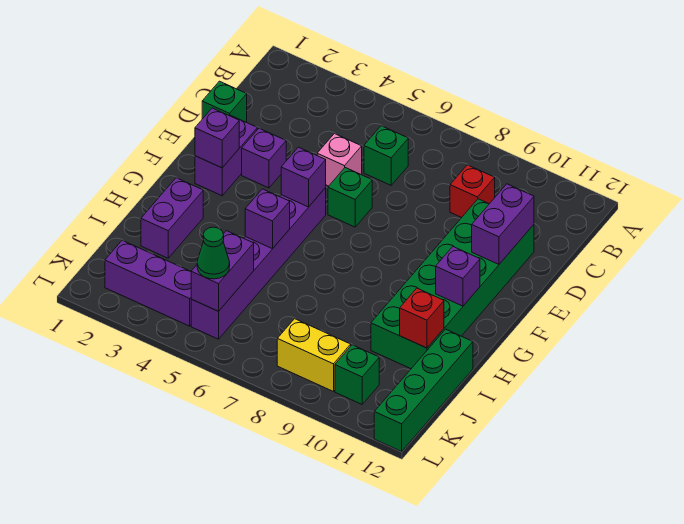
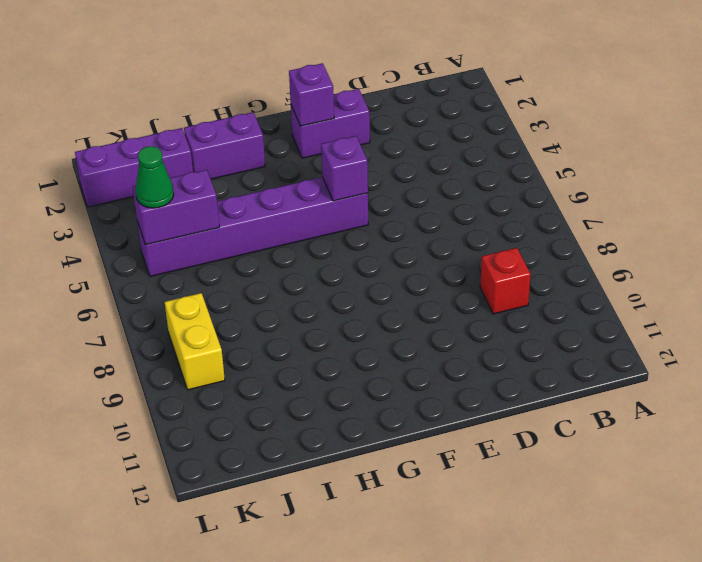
purple brick J2:L2 level 1 -> purple brick K2:K4 level 1
none -> green brick C6 level 1
none -> green brick D1 level 1
none -> pink brick D5 level 1

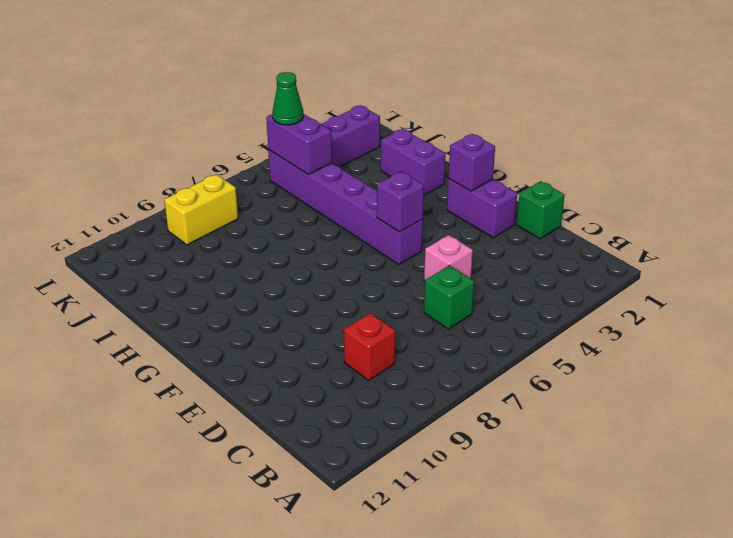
none -> green brick D10:I11 level 1
none -> purple brick E3 level 1
none -> green brick E6 level 1

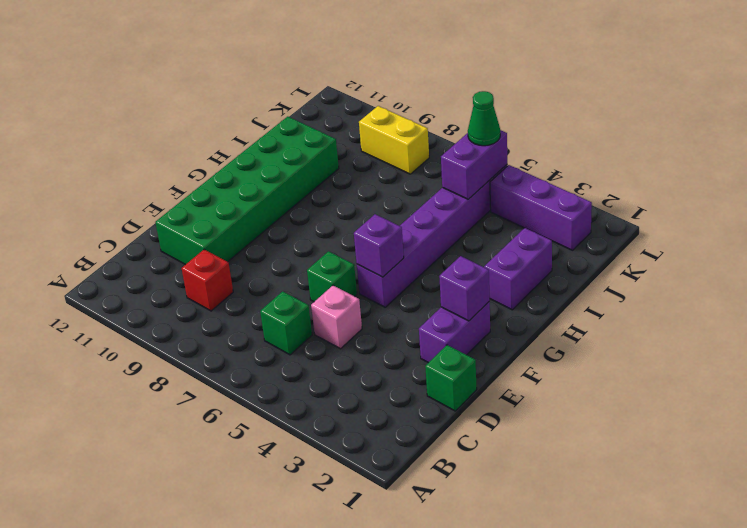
none -> purple brick E3 level 1
none -> green brick I12:L12 level 1
none -> green brick K10 level 1

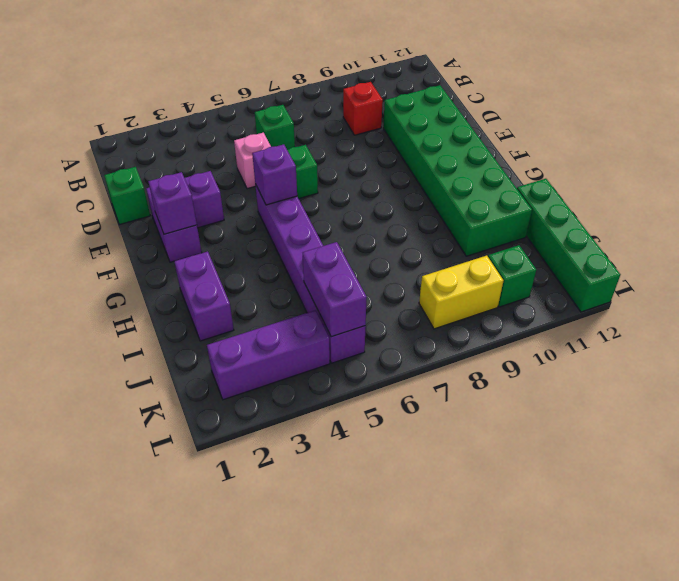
none -> purple brick D11:E11 level 2
none -> purple brick G11 level 2
none -> purple brick H5 level 2

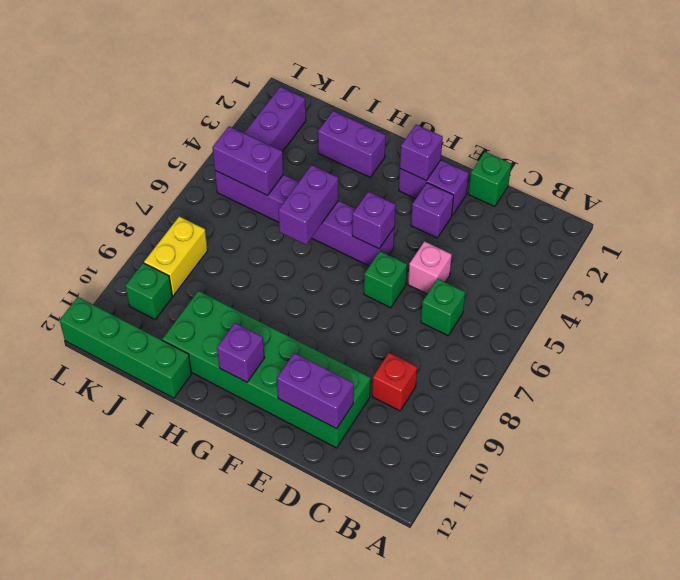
purple brick H5:H6 level 2 -> purple brick H5 level 2
none -> red brick I11 level 2
none -> green cone K5 level 3

